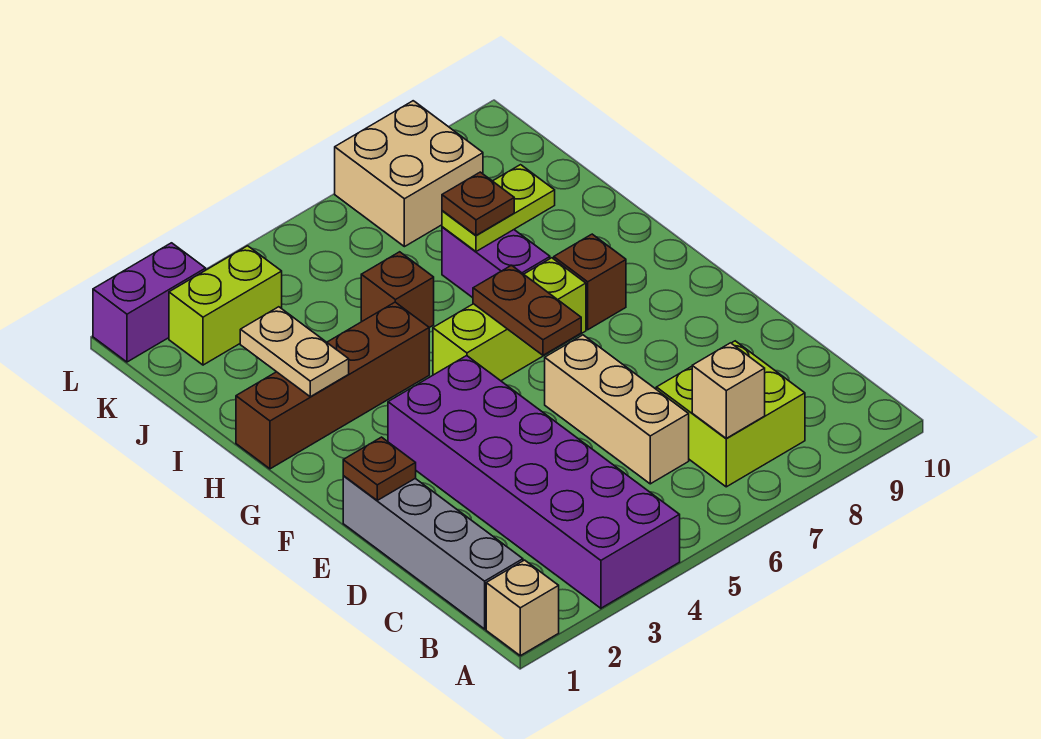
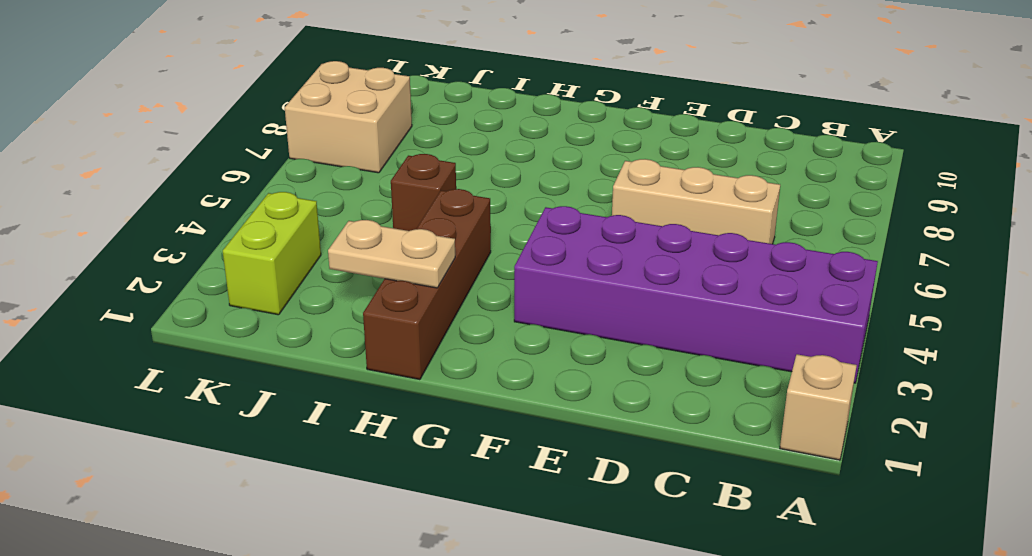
none -> grey brick B1:E1 level 1
none -> lime brick B7:C8 level 1
none -> lime brick G5:G7 level 1

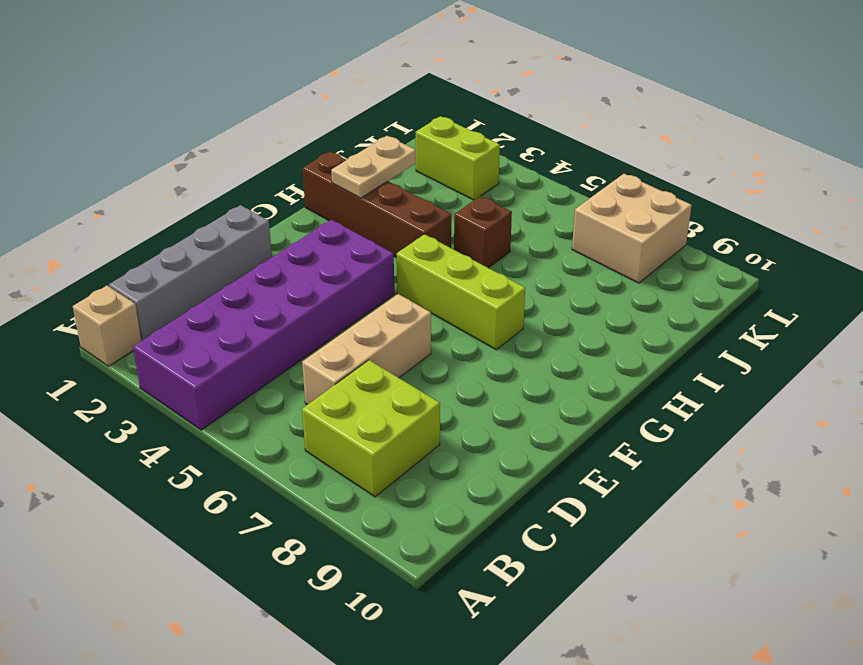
none -> brown brick G8 level 1
none -> purple brick H7:I7 level 1
none -> purple brick L1:L2 level 1

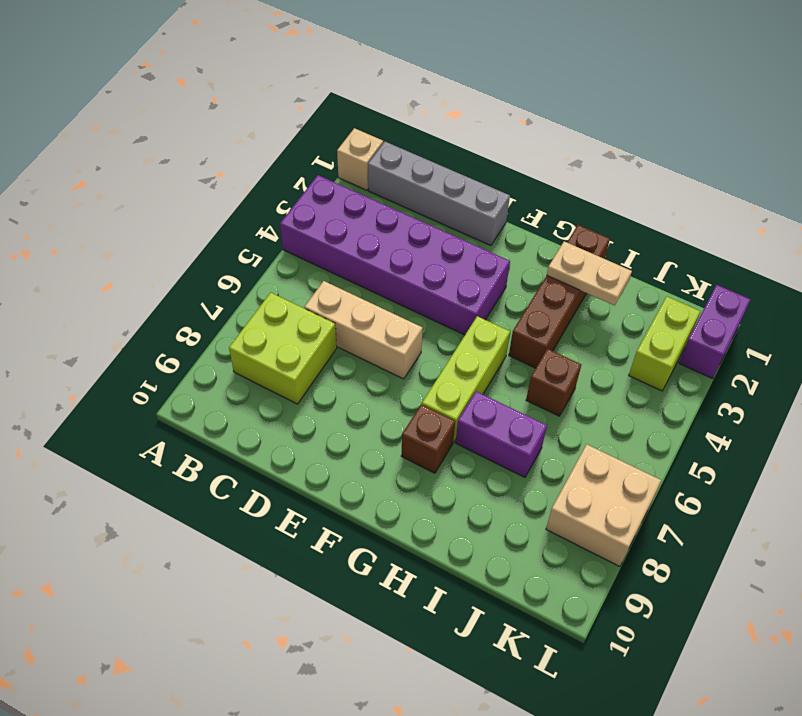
none -> tan brick B7 level 2
none -> brown plate E1 level 2
none -> brown plate F6:G6 level 2

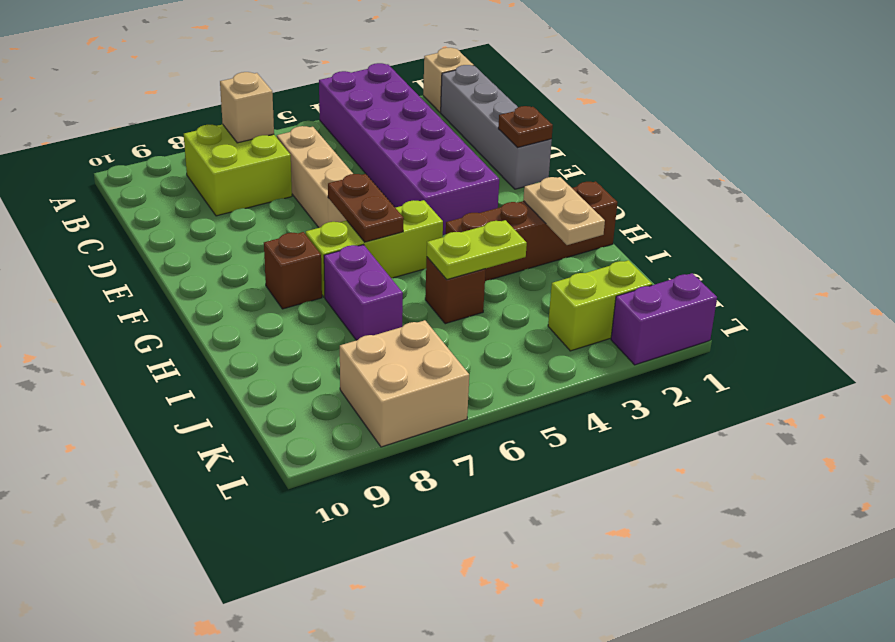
lime plate I4:I5 level 2 -> lime plate I7:I8 level 2
none -> brown plate I7 level 3

